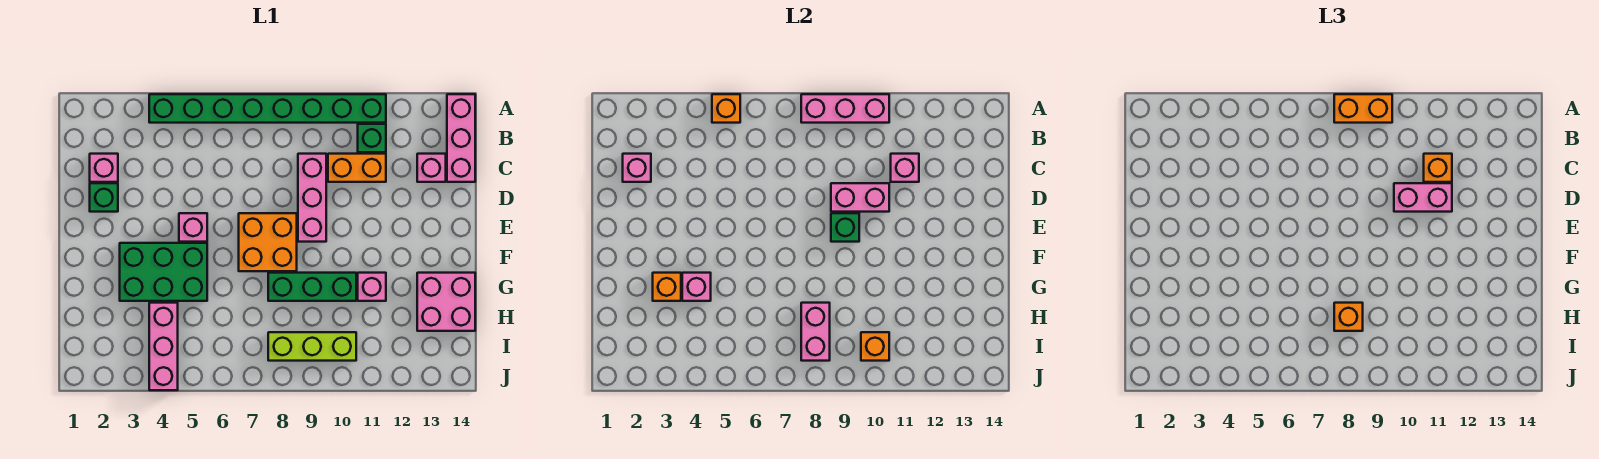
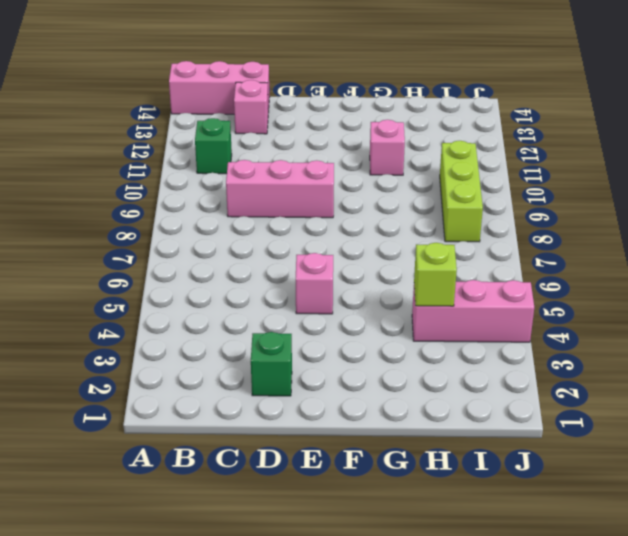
lime brick H4 level 2 -> none
none -> green brick A4:A11 level 1
none -> pink brick C2 level 1
none -> orange brick C10:C11 level 1
none -> orange brick E7:F8 level 1

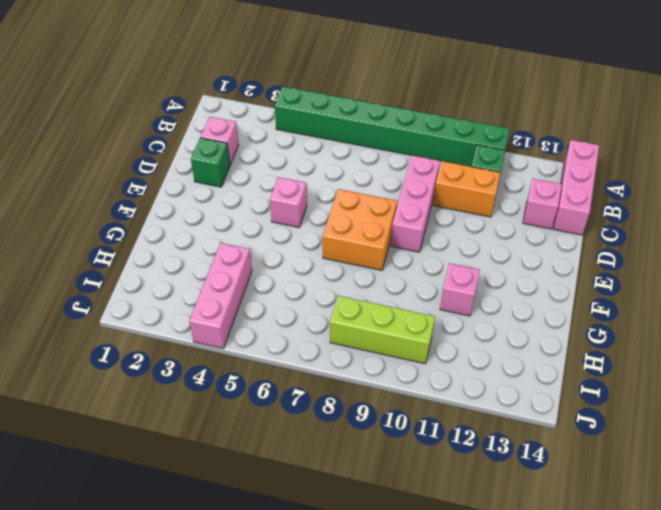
none -> green brick F3:G5 level 1
none -> green brick G8:G10 level 1
none -> pink brick G13:H14 level 1
none -> orange brick A5 level 2

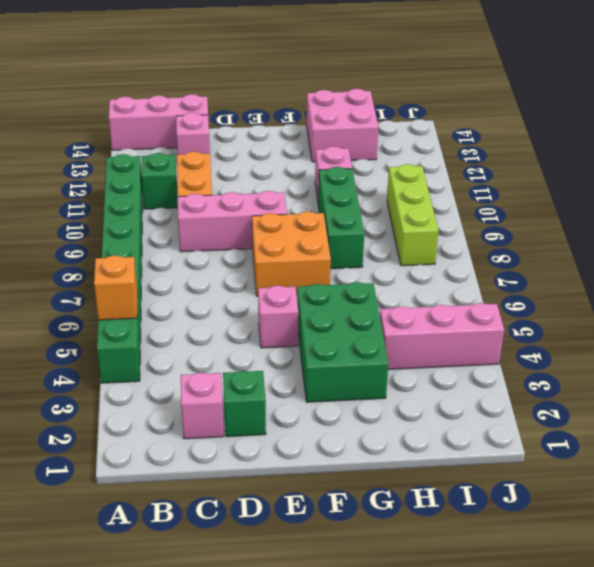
none -> pink brick A8:A10 level 2
none -> pink brick C2 level 2
none -> pink brick C11 level 2
none -> pink brick D9:D10 level 2

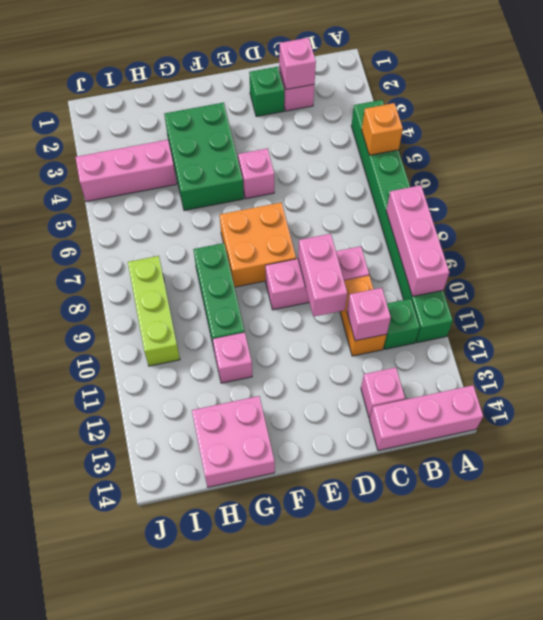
none -> green brick E9 level 2
none -> orange brick G3 level 2
none -> pink brick G4 level 2
none -> pink brick H8:I8 level 2

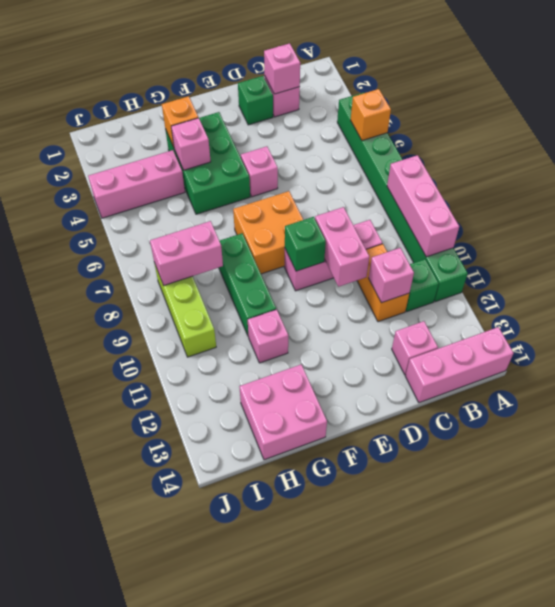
none -> orange brick I10 level 2
none -> orange brick A8:A9 level 3
none -> orange brick C11 level 3
none -> pink brick D10:D11 level 3

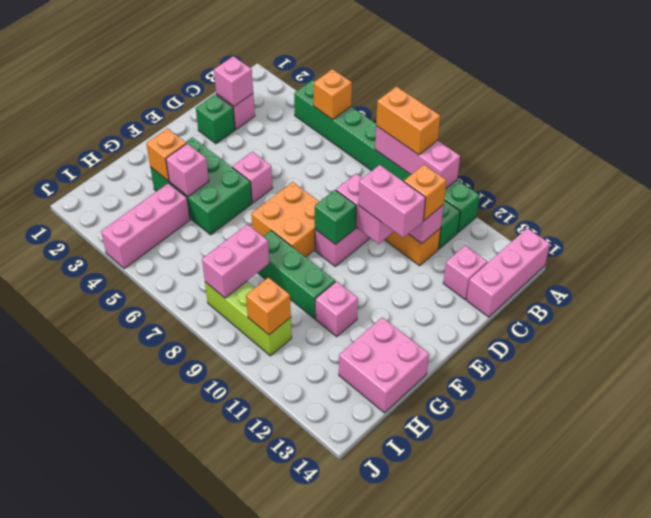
none -> orange brick H8 level 3

